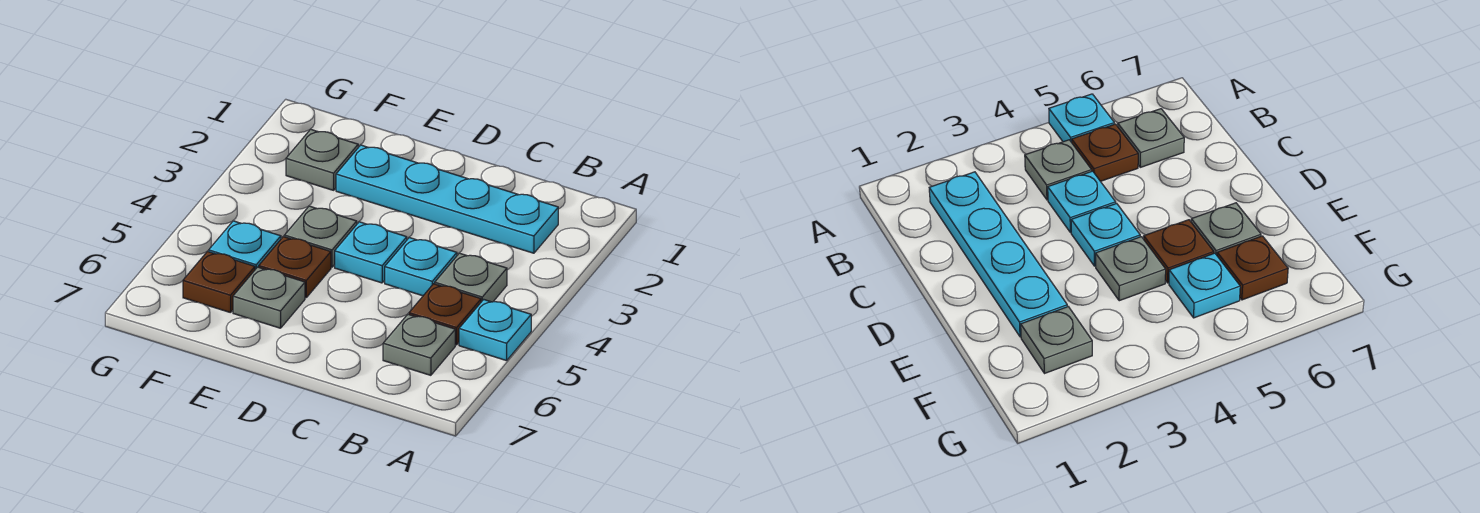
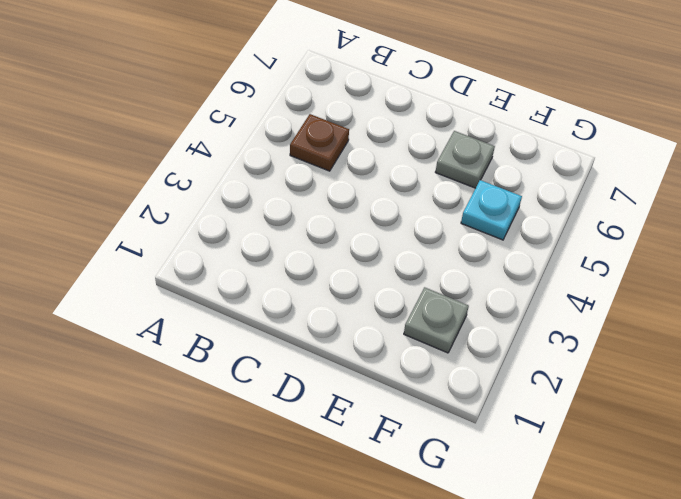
none -> cyan plate A5 level 1
none -> cyan plate B2:E2 level 1
none -> grey plate B4 level 1

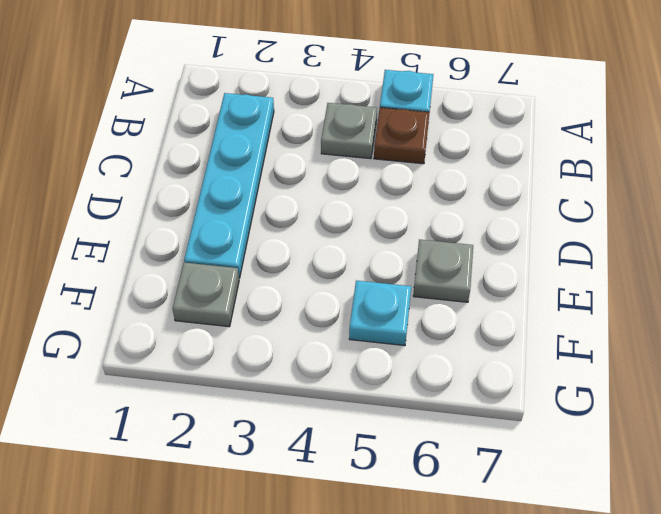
none -> grey plate B6 level 1
none -> cyan plate C4 level 1
none -> cyan plate D4 level 1

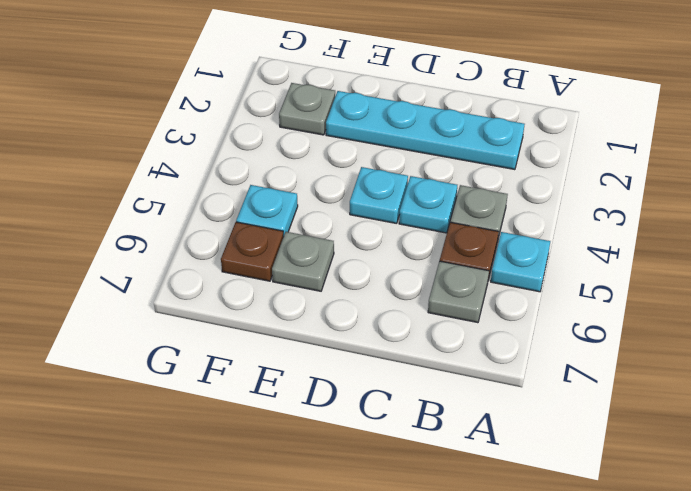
none -> grey plate E4 level 1
none -> brown plate E5 level 1

